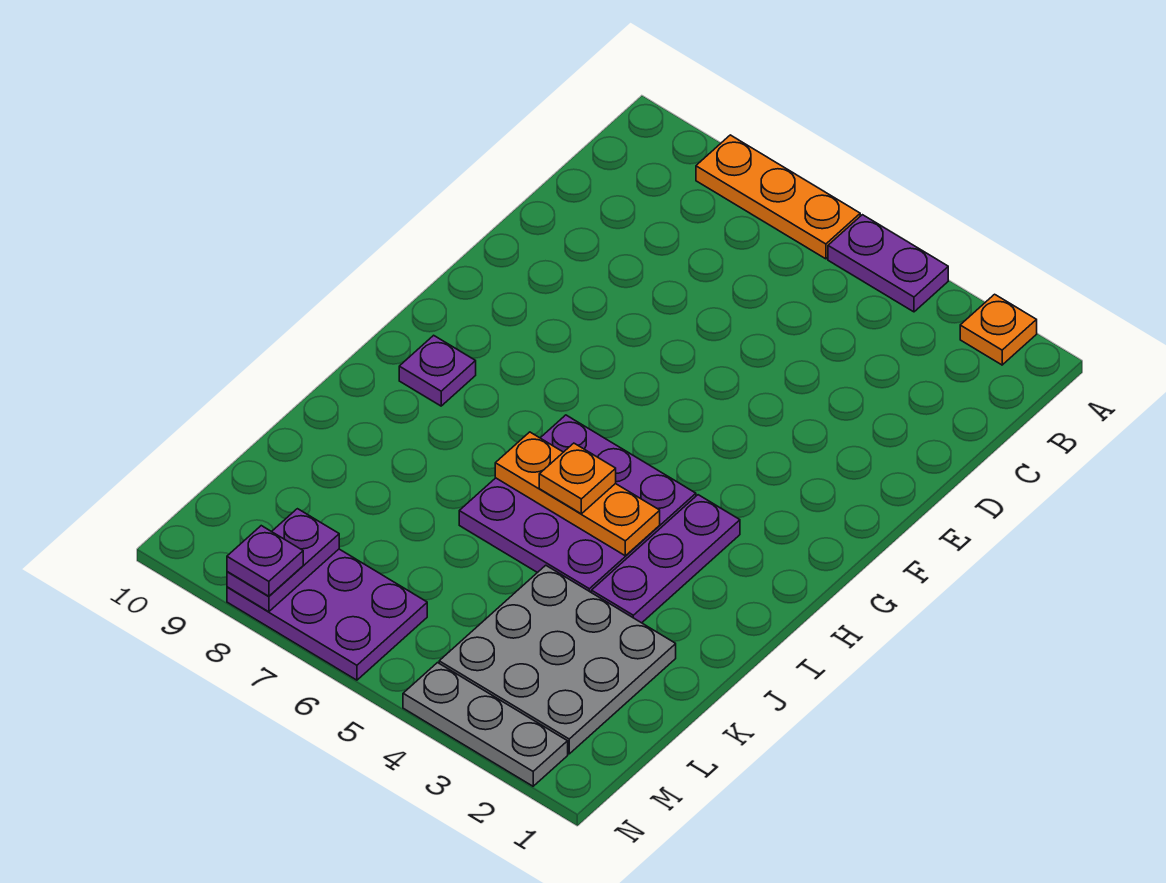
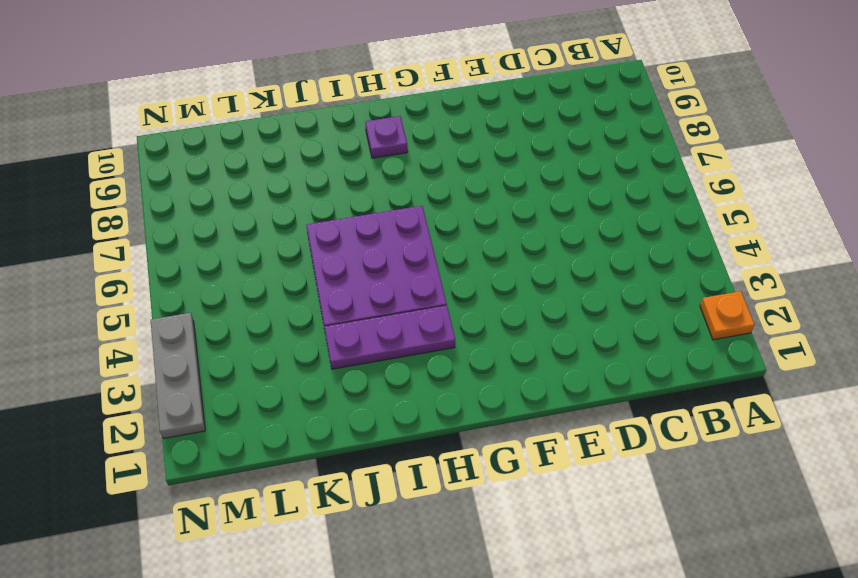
none -> purple plate A4:A5 level 1
none -> orange plate A6:A8 level 1
none -> grey plate K2:M4 level 1

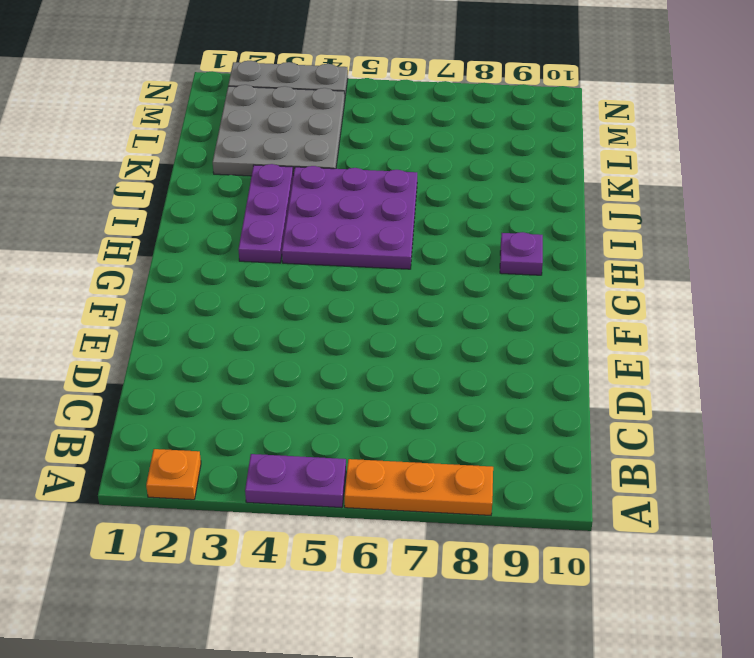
none -> purple plate M6:N8 level 1
none -> orange plate I4:I6 level 2
none -> purple plate M8:N8 level 2

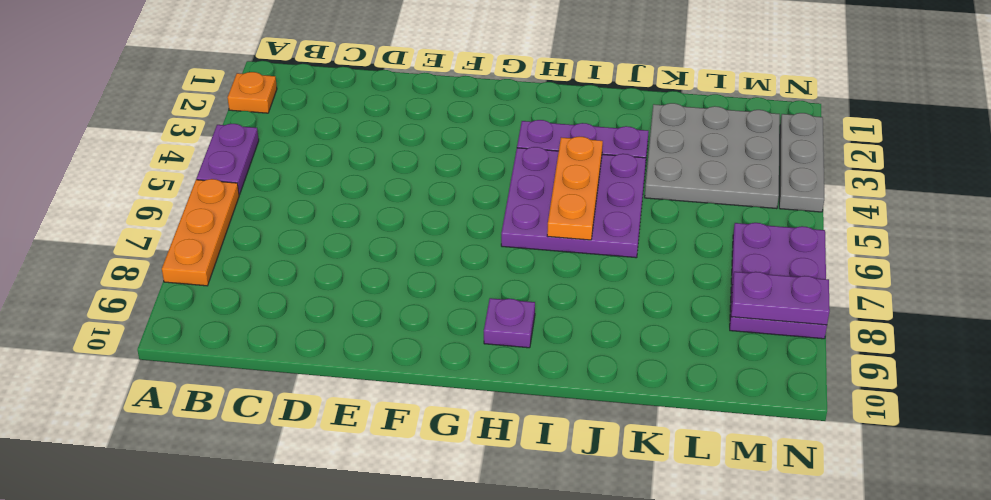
none -> orange plate I5 level 3
none -> purple plate N8 level 3

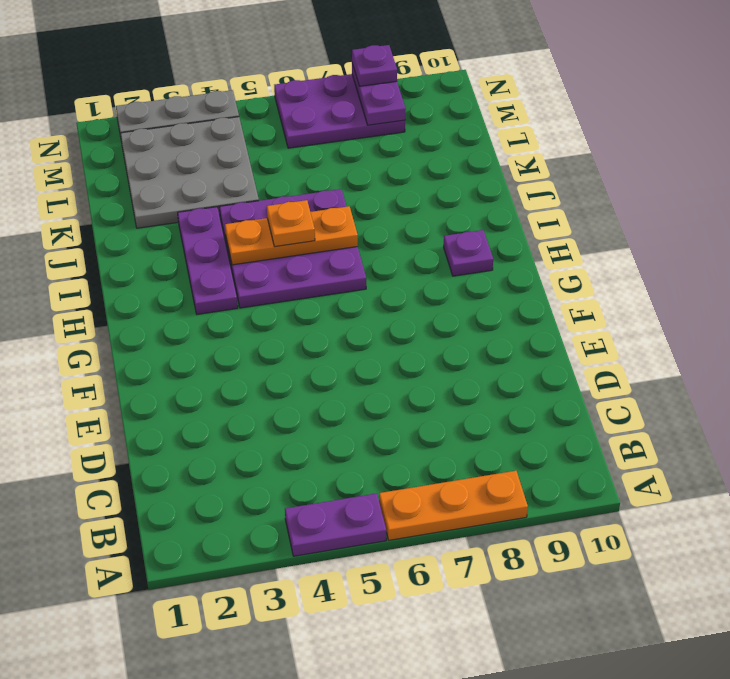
none -> orange plate A2 level 1

